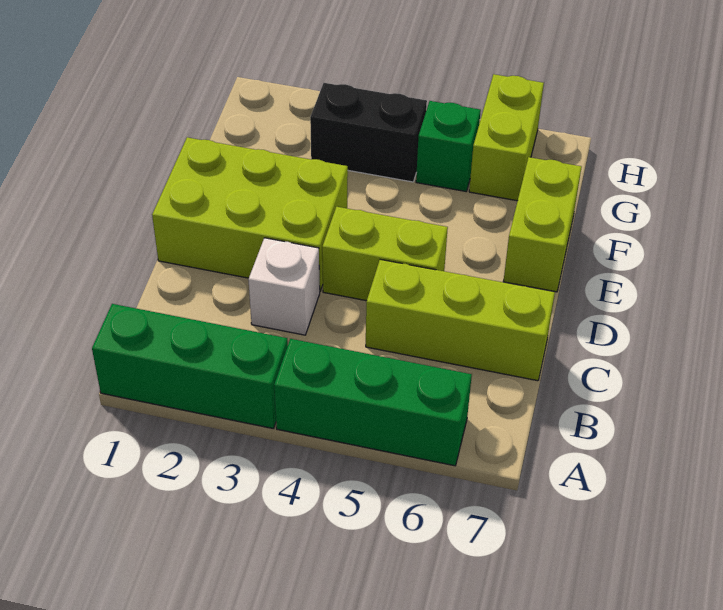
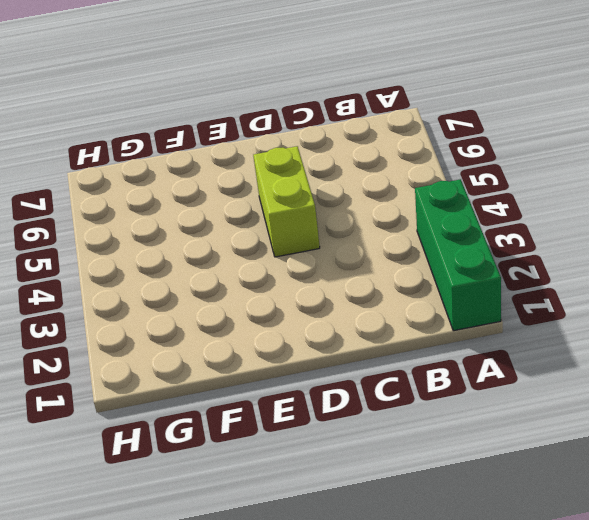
none -> green brick A4:A6 level 1
none -> white brick C3 level 1

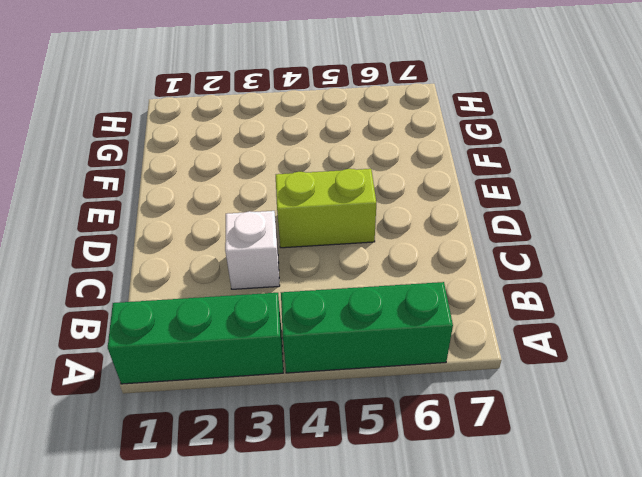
none -> lime brick C5:C7 level 1
none -> lime brick D1:E3 level 1

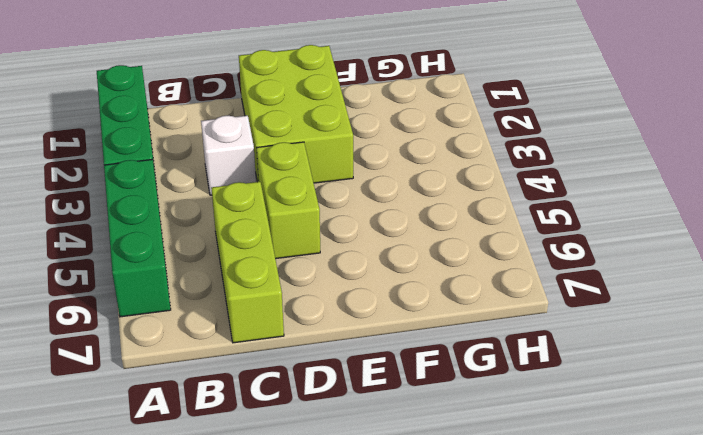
none -> lime brick E7:F7 level 1
none -> black brick G3:G4 level 1

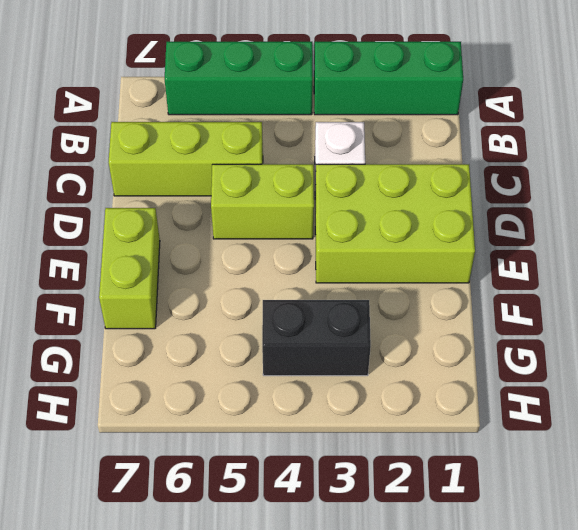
none -> green brick G5 level 1
none -> lime brick G6:H6 level 1

